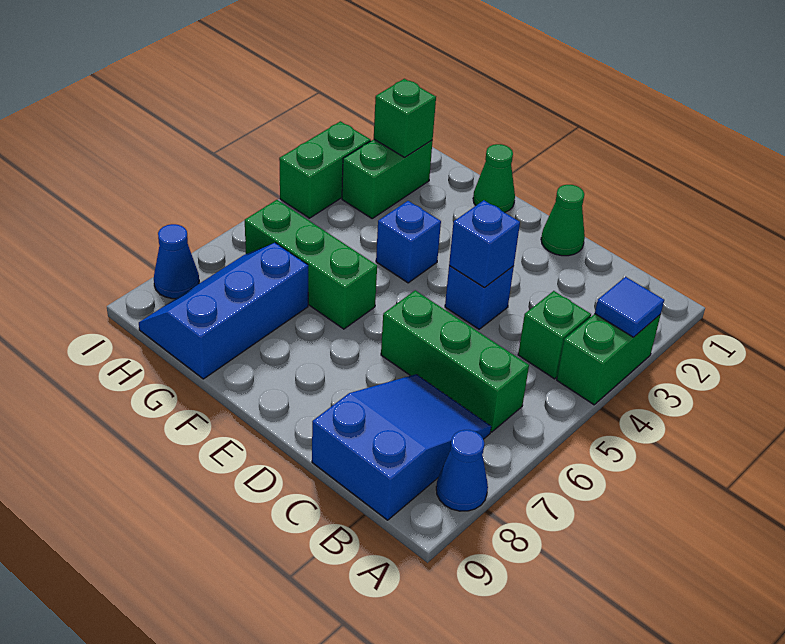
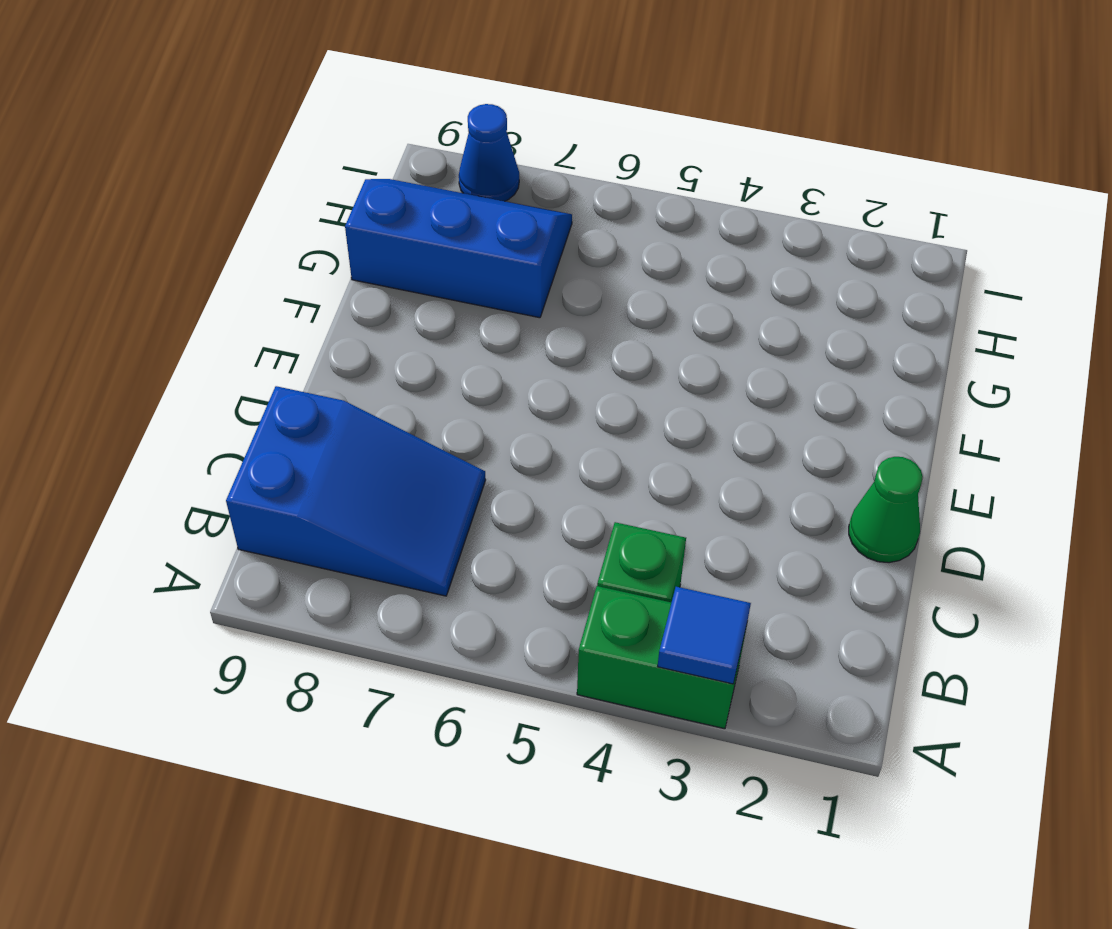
none -> blue cone A8 level 1
none -> green brick B6:D6 level 1
none -> blue brick D4 level 1

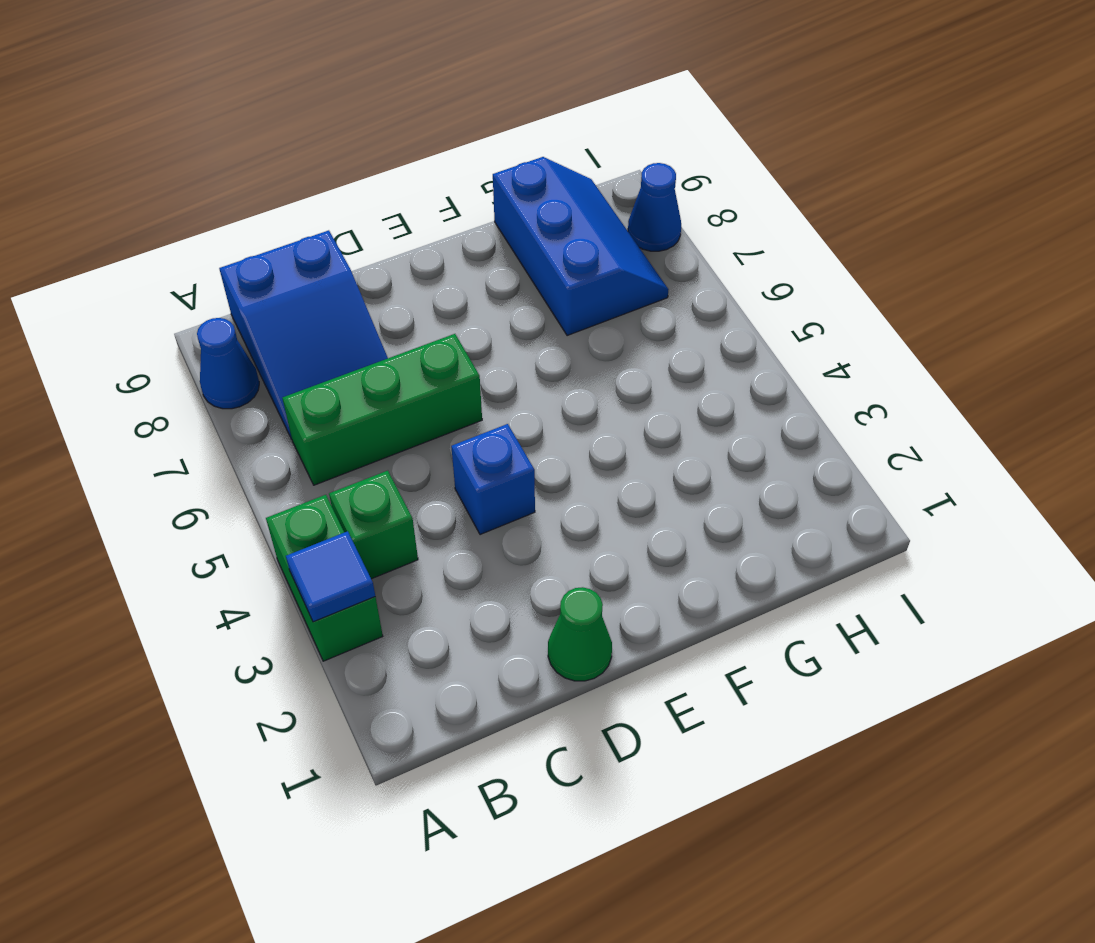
none -> green cone F1 level 1
none -> blue brick F4 level 1
none -> green brick F6:H6 level 1

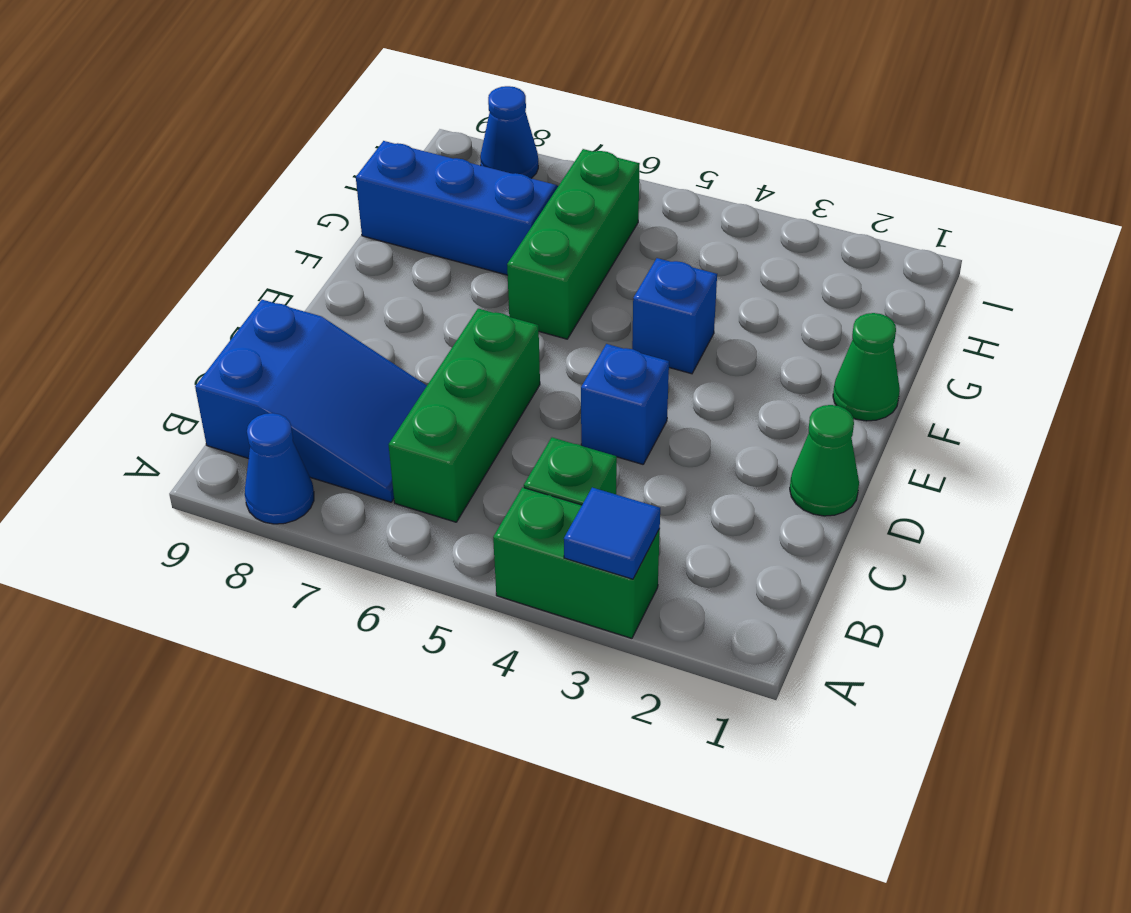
none -> green brick H2:H3 level 1
none -> green brick I3:I4 level 1
none -> blue brick D4 level 2

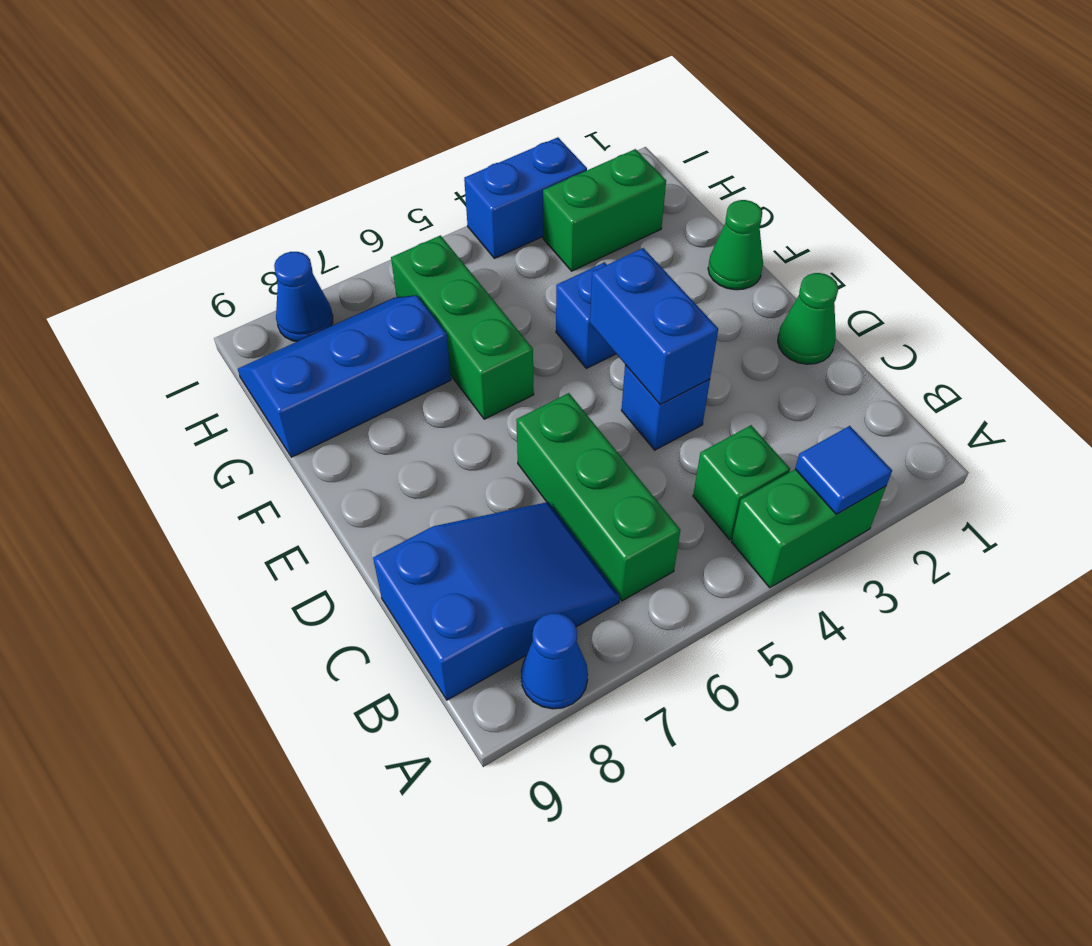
blue brick D4:E4 level 2 -> blue brick D4 level 2
blue brick I3:I4 level 1 -> green brick I3:I4 level 1
none -> green brick H2 level 2

